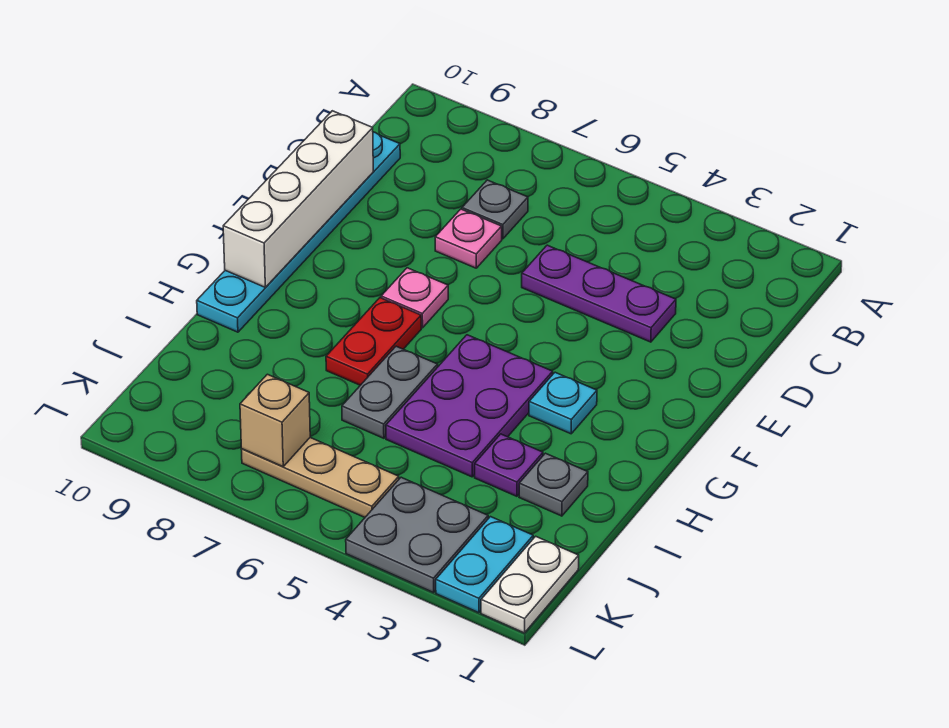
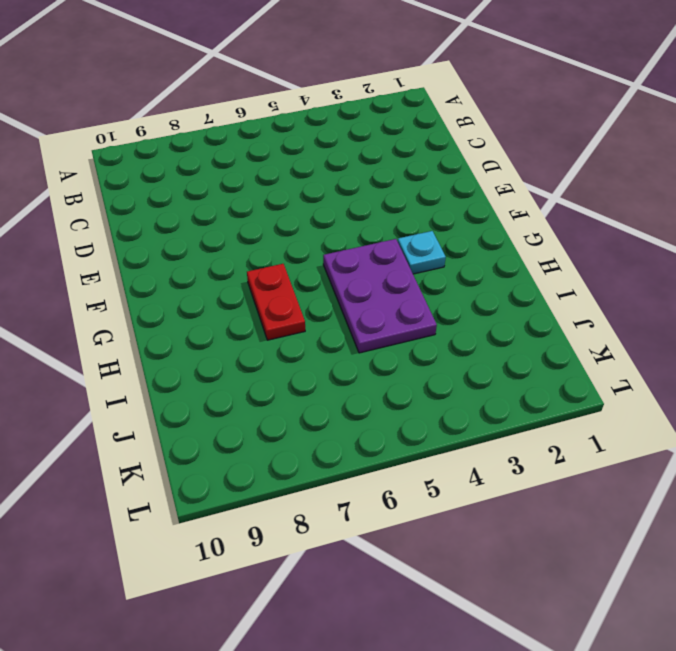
none -> grey plate C7 level 1
none -> cyan plate C10:H10 level 1
none -> purple plate D3:D5 level 1

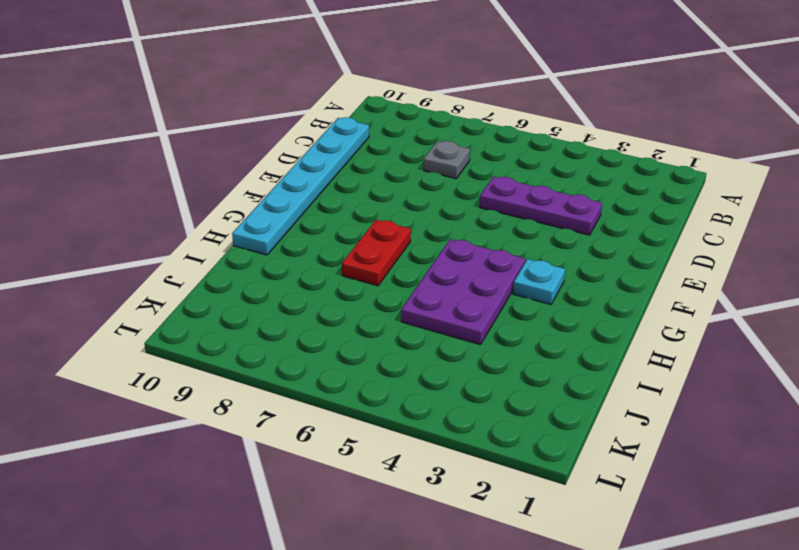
none -> pink plate D7 level 1
none -> pink plate F7 level 1
none -> grey plate H6:I6 level 1

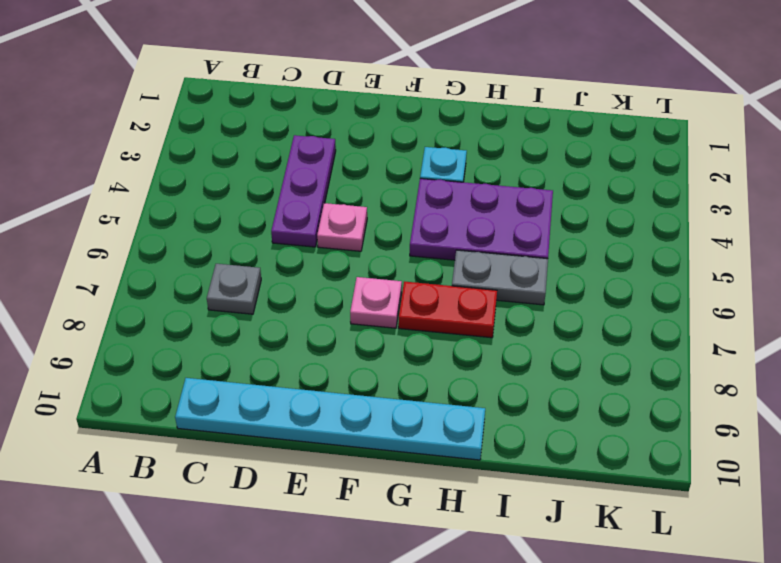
pink plate E5 level 1 -> pink plate D7 level 1
none -> grey plate I2 level 1
none -> purple plate I3 level 1
none -> white plate K1:L1 level 1

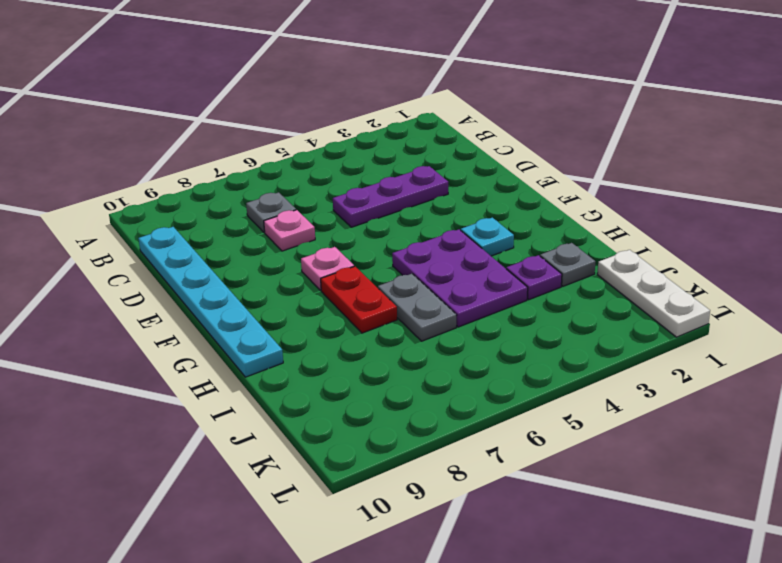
white plate J1:L1 level 1 -> white plate K1:L1 level 1
none -> cyan plate K2:L2 level 1
none -> grey plate K3:L4 level 1
none -> tan plate K5:K7 level 1

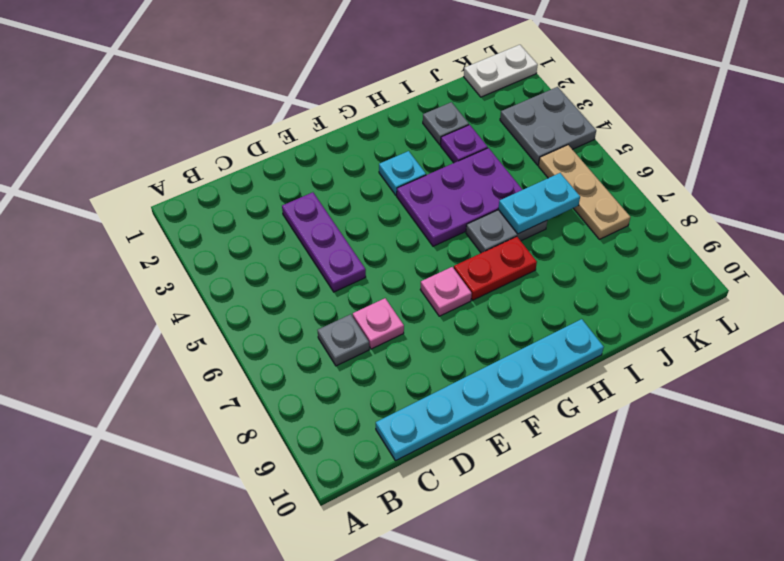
cyan plate I6:J6 level 2 -> cyan plate K2:L2 level 1
none -> white brick D10:G10 level 2
none -> tan brick K7 level 2

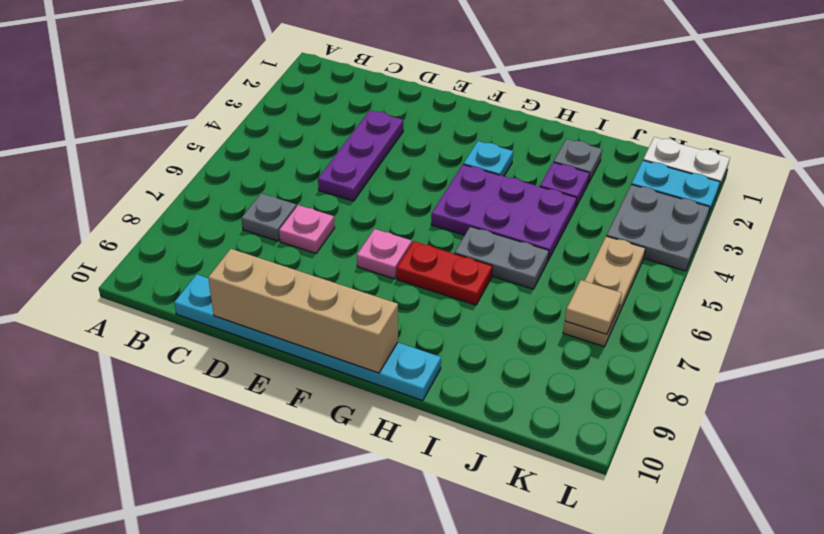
tan brick D10:G10 level 2 -> white brick D10:G10 level 2
tan tile K7 level 2 -> tan brick K7 level 2

